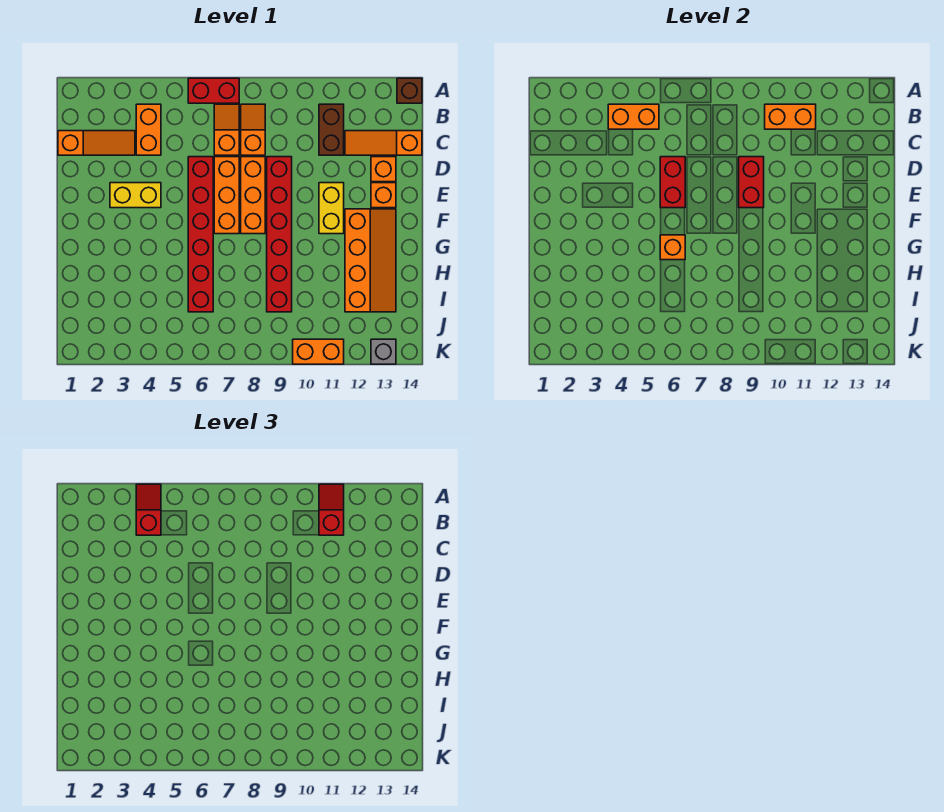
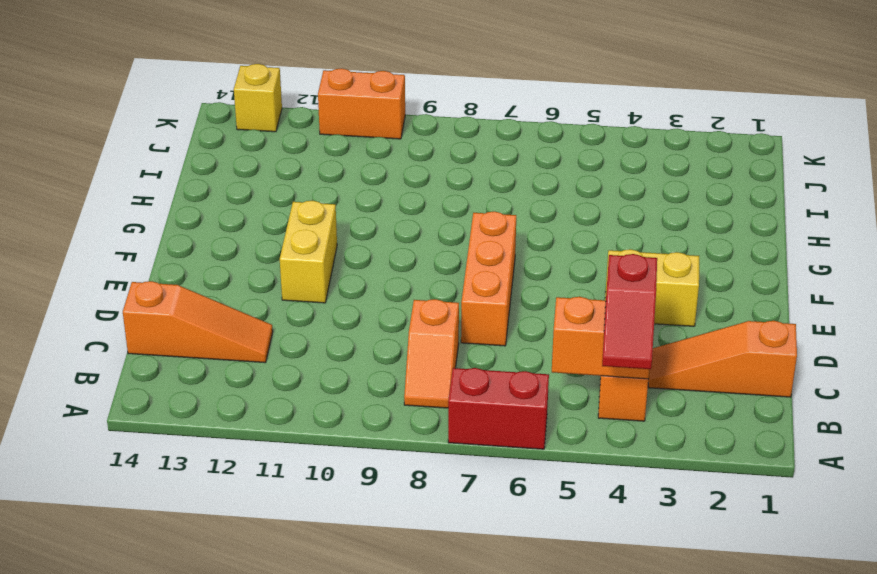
yellow brick K13 level 1 -> grey brick K13 level 1
none -> brown brick A14 level 1
none -> orange slope B7:C7 level 1 top C
none -> brown brick B11:C11 level 1

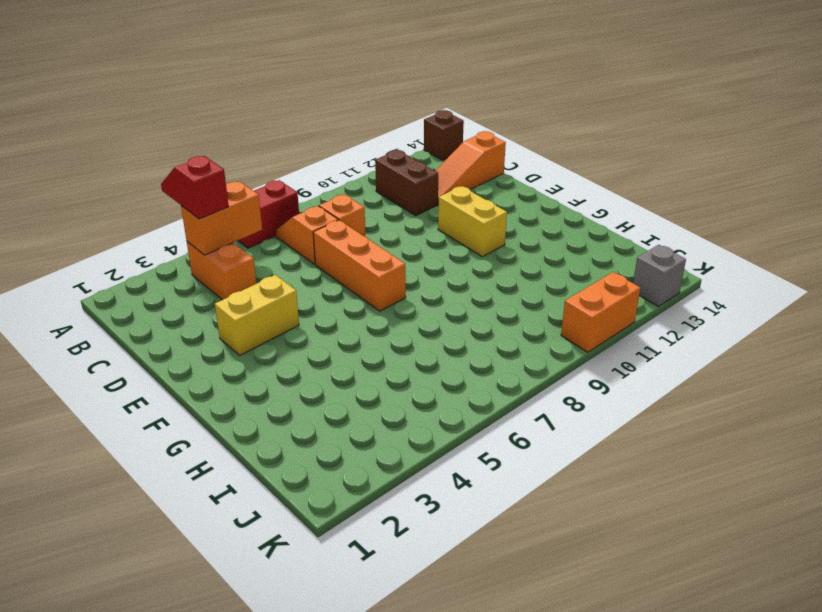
none -> orange slope C1:C3 level 1 top 1
none -> red brick D6:I6 level 1
none -> orange brick D8:F8 level 1

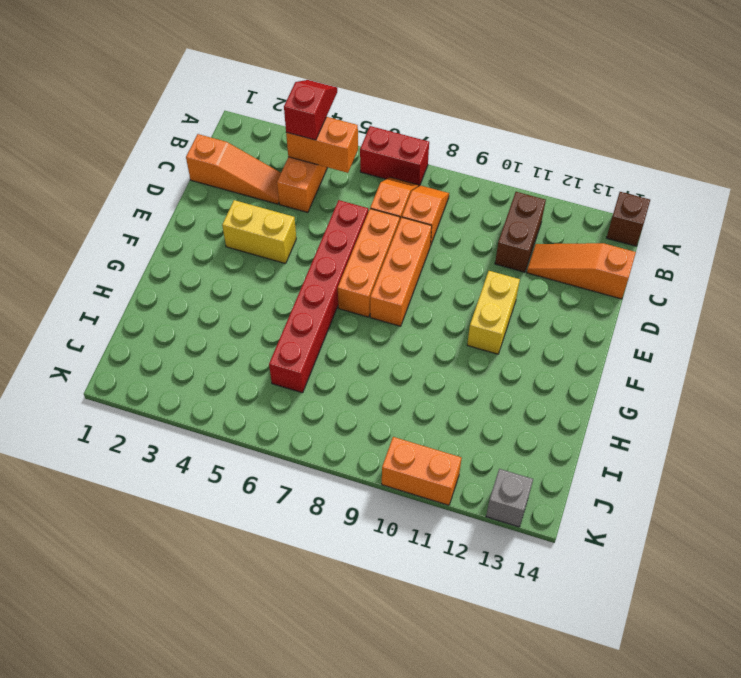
none -> red brick D9:I9 level 1
none -> orange brick D13 level 1
none -> orange brick E13 level 1

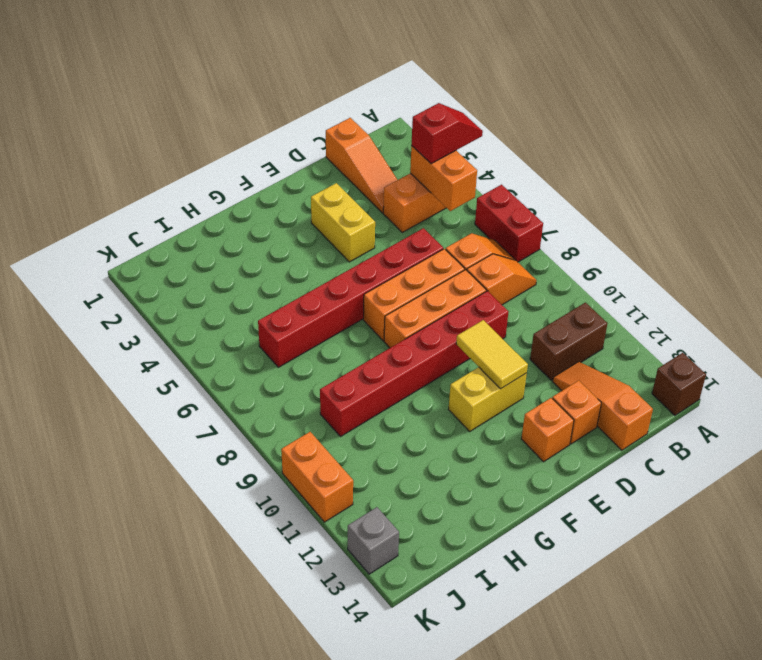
yellow tile E10:E11 level 2 -> none
none -> orange slope F12:I13 level 1 top 12
none -> orange brick B10:B11 level 2
none -> red brick D6:E6 level 2

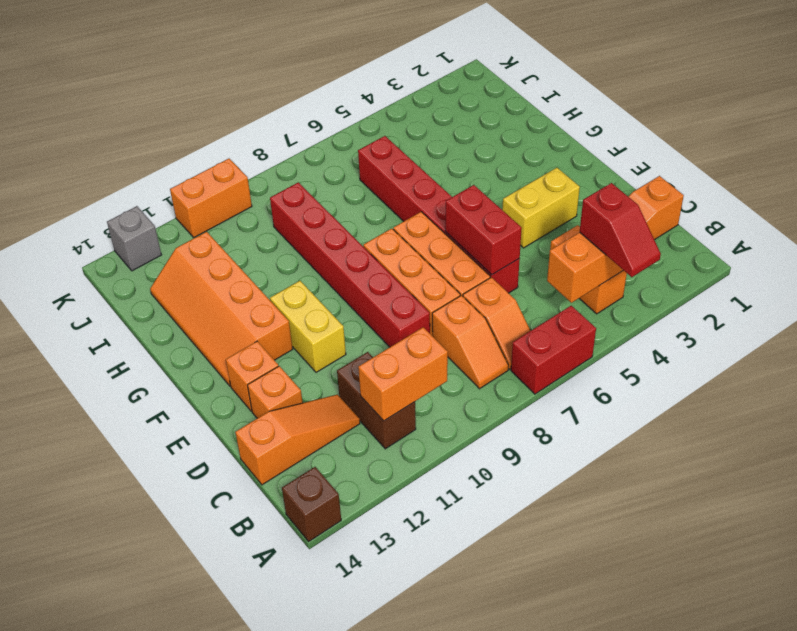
none -> red brick D9:E9 level 2
none -> orange brick G6 level 2
none -> red slope A11:B11 level 3 top B

